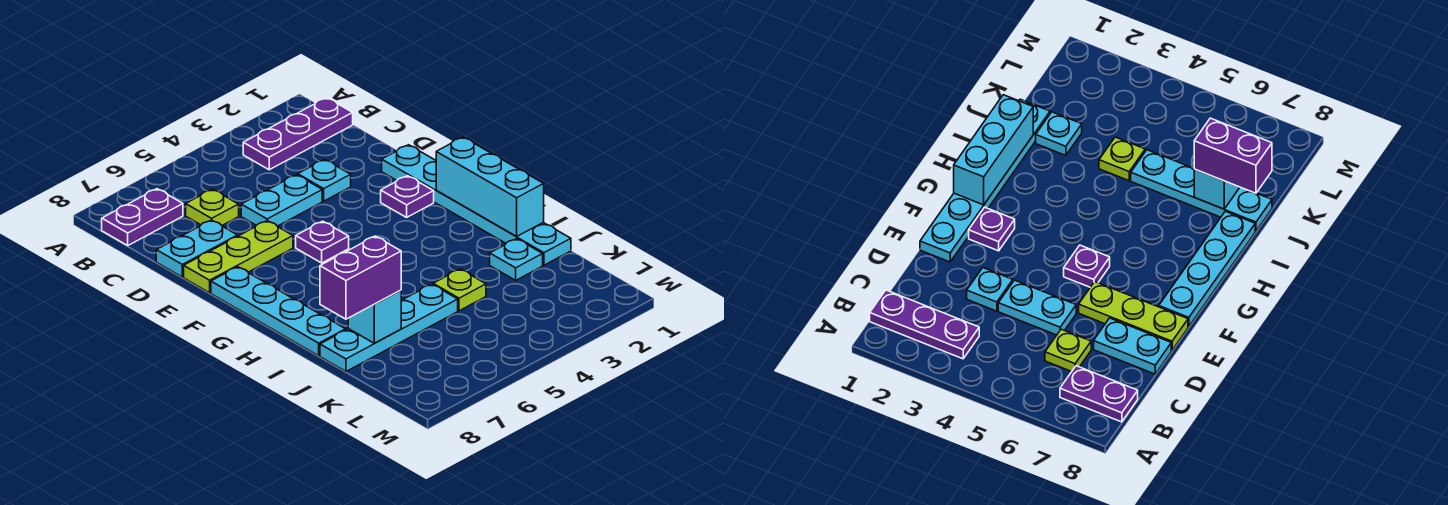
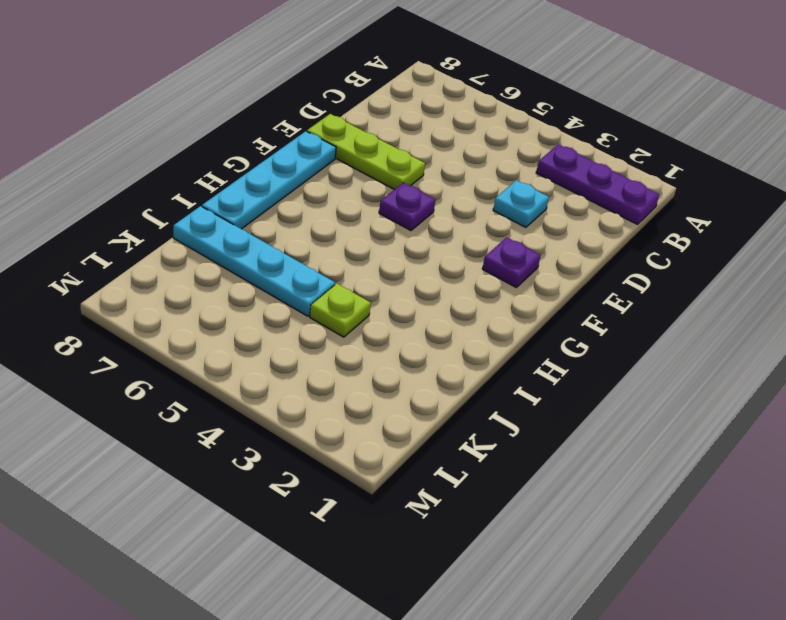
none -> purple plate B7:B8 level 1
none -> lime plate C6 level 1
none -> cyan plate D4:D5 level 1

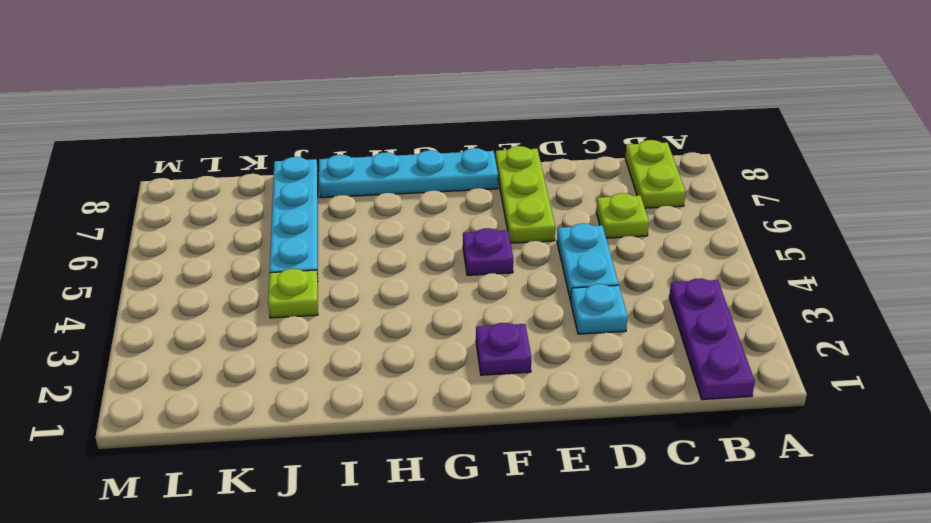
lime plate B7:B8 level 1 -> purple plate B7:B8 level 1
none -> cyan plate D7:D8 level 1
none -> cyan plate E1:J1 level 1
none -> cyan plate J2 level 1

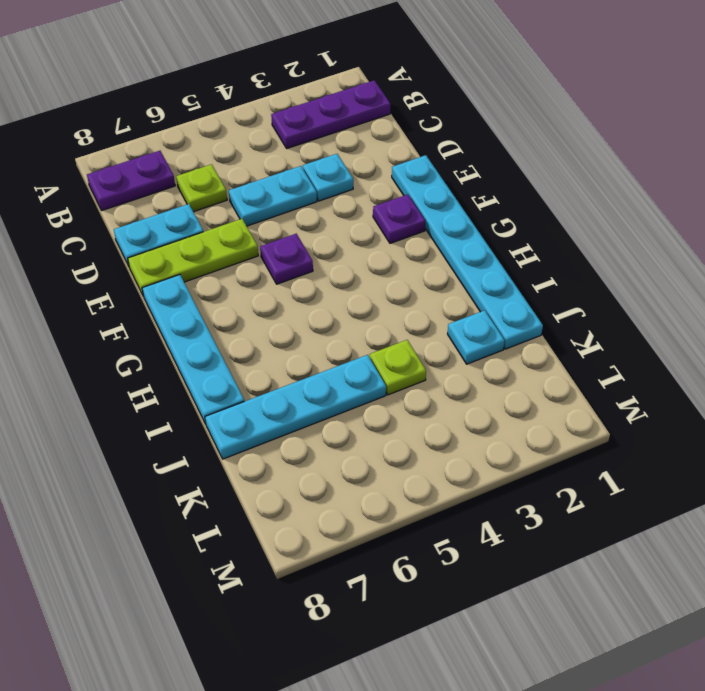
none -> cyan brick G1:I1 level 2
none -> cyan brick J7 level 2
none -> purple brick J7:J8 level 3

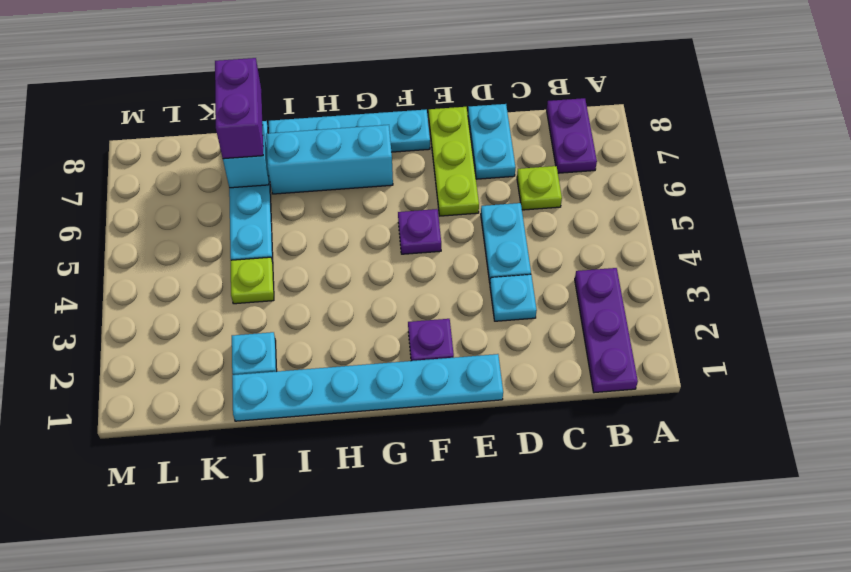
cyan brick G7:I7 level 1 -> cyan brick G1:I1 level 2

